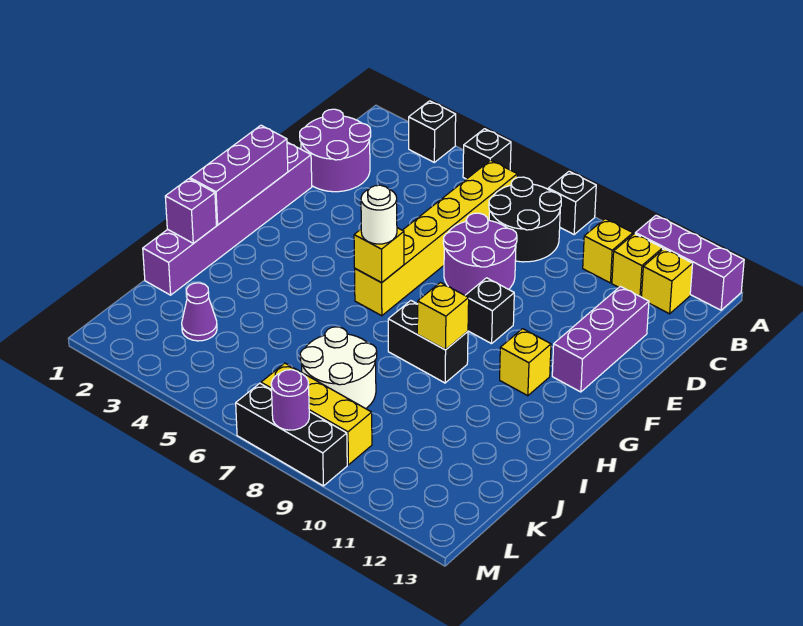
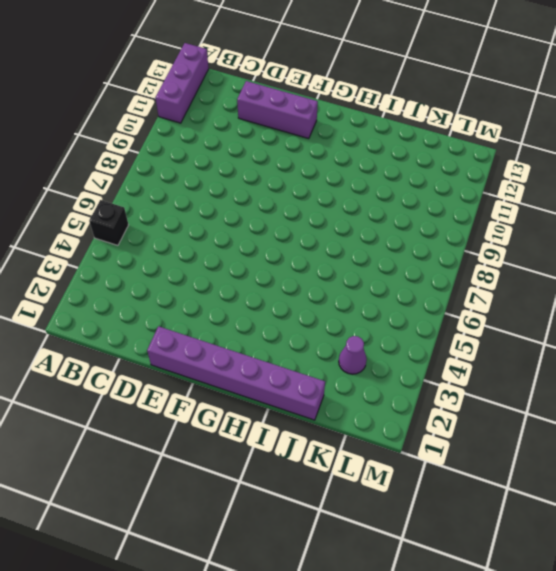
none -> black brick A3 level 1
none -> black brick A8 level 1
none -> yellow brick B6:G6 level 1

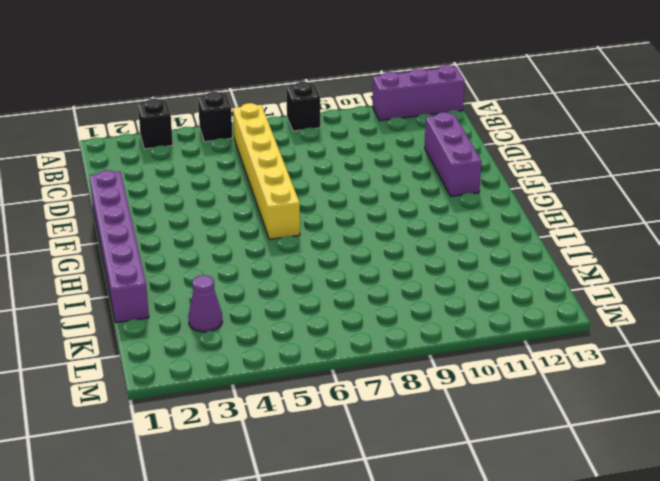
none -> black round brick B7:C8 level 1
none -> yellow brick B10 level 1
none -> yellow brick B11 level 1

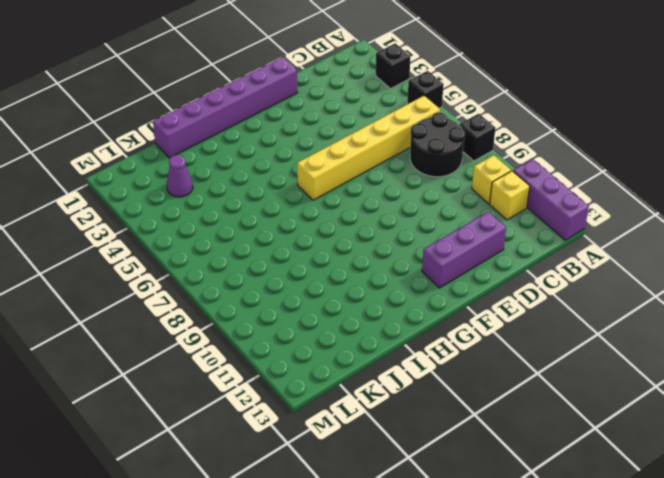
none -> yellow brick B12 level 1
none -> purple round brick C1:D2 level 1
none -> purple round brick D7:E8 level 1

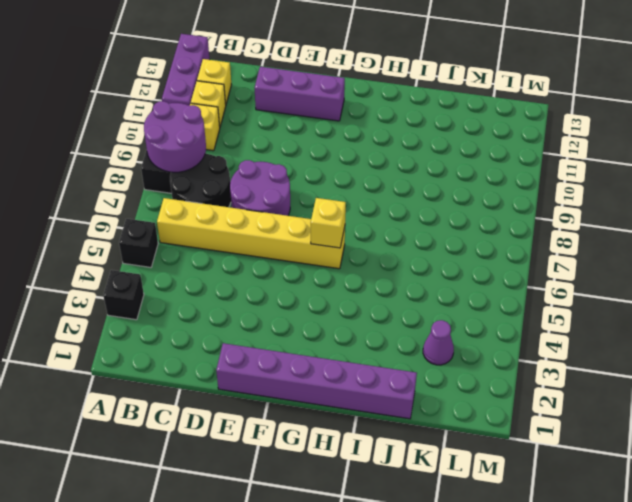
purple round brick A8:B9 level 2 -> purple round brick C1:D2 level 1
none -> black brick F9 level 1
none -> yellow brick G11 level 1
none -> black brick H8:H9 level 1

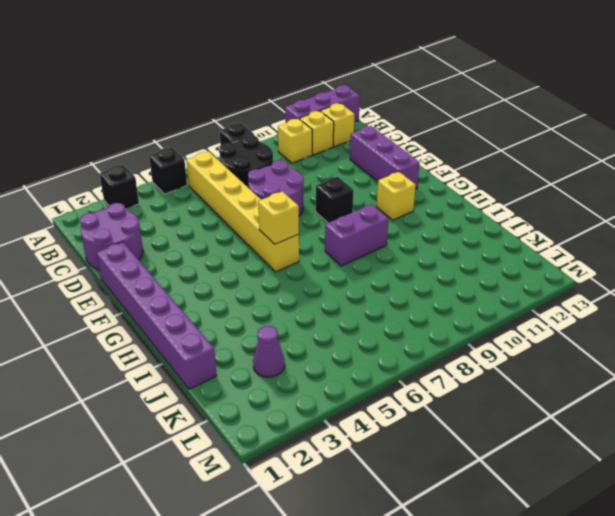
purple brick H8:H9 level 1 -> black brick H8:H9 level 1
none -> white round brick J7:K8 level 1
none -> yellow brick L7:L9 level 1
none -> black brick M7:M9 level 1

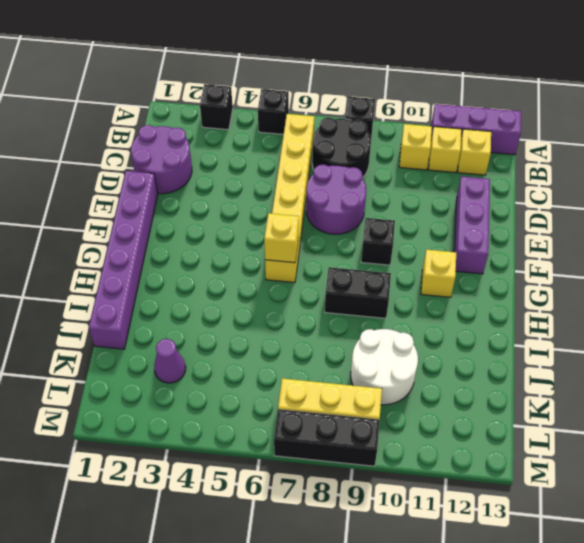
white round brick J9:K10 level 1 -> white round brick J7:K8 level 1
none -> purple brick F1:H1 level 2
none -> yellow brick H9 level 2
none -> purple brick I1 level 2

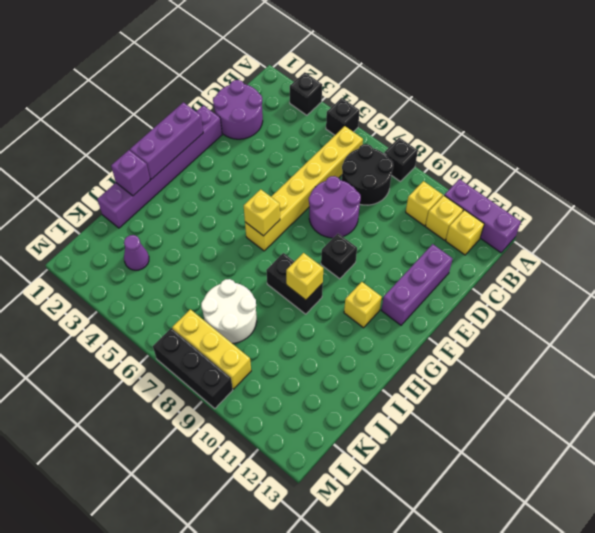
none -> purple round brick M8 level 2
none -> white round brick G6 level 3

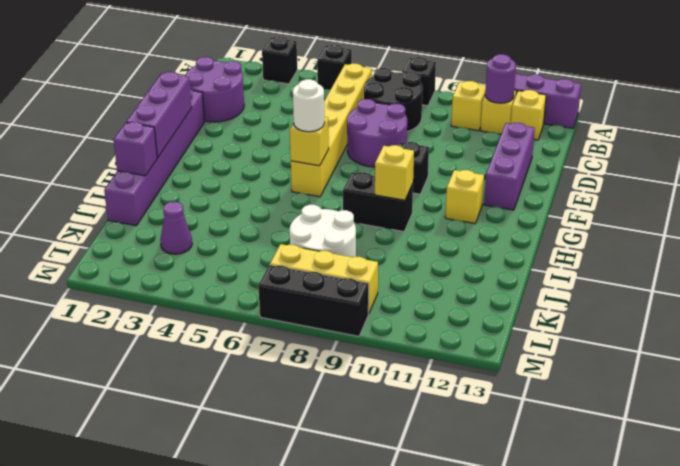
purple round brick B11 level 2 -> purple round brick M8 level 2

